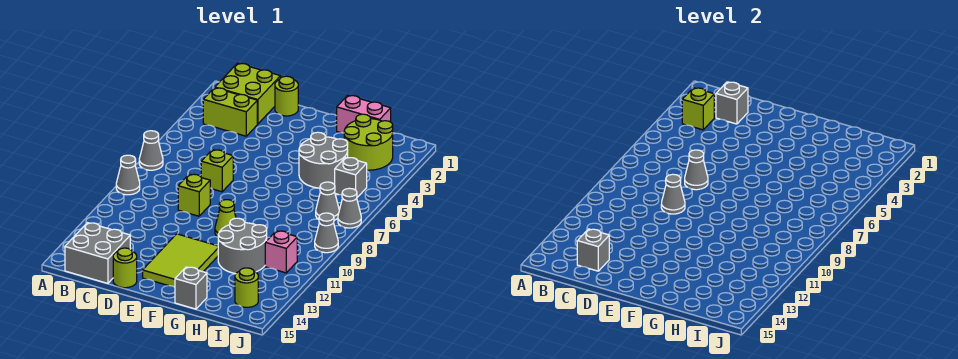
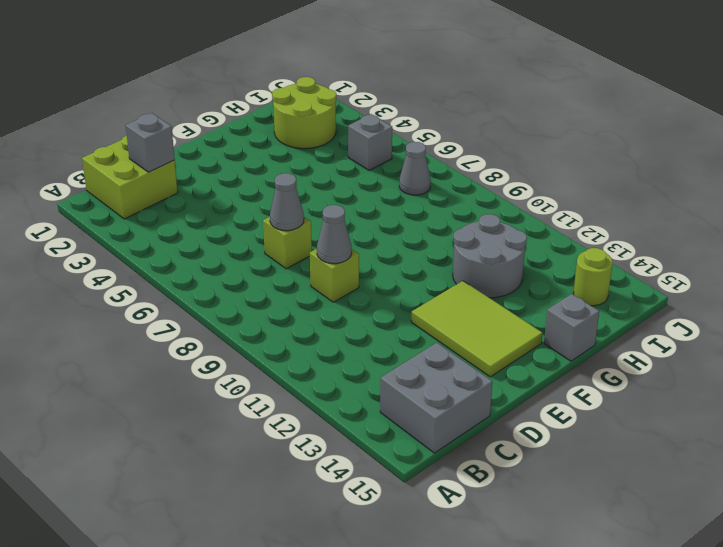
none -> grey cone A7 level 1
none -> grey cone A9 level 1
none -> lime brick B3:C3 level 1

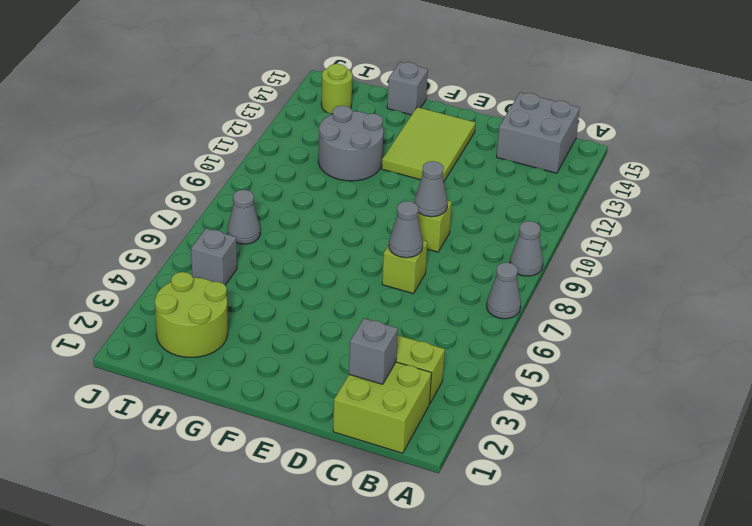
none -> lime round brick D1 level 1
none -> lime round brick D15 level 1
none -> lime cone F10 level 1

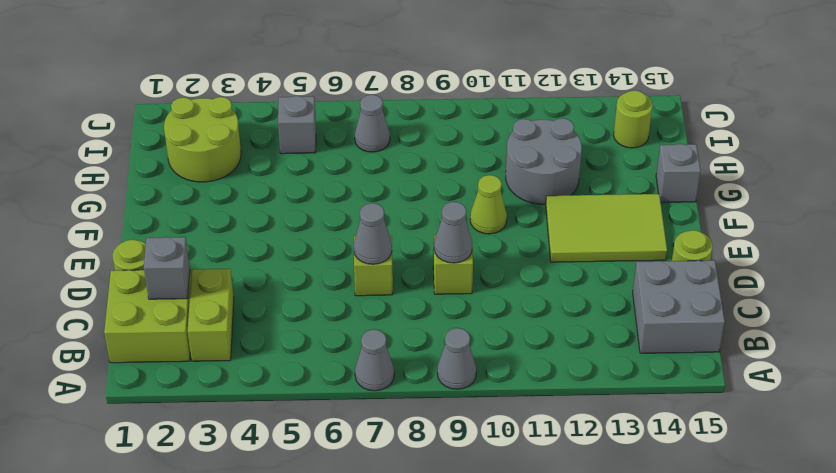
none -> pink brick G1:H1 level 1
none -> grey round brick G4:H5 level 1
none -> pink brick I11 level 1

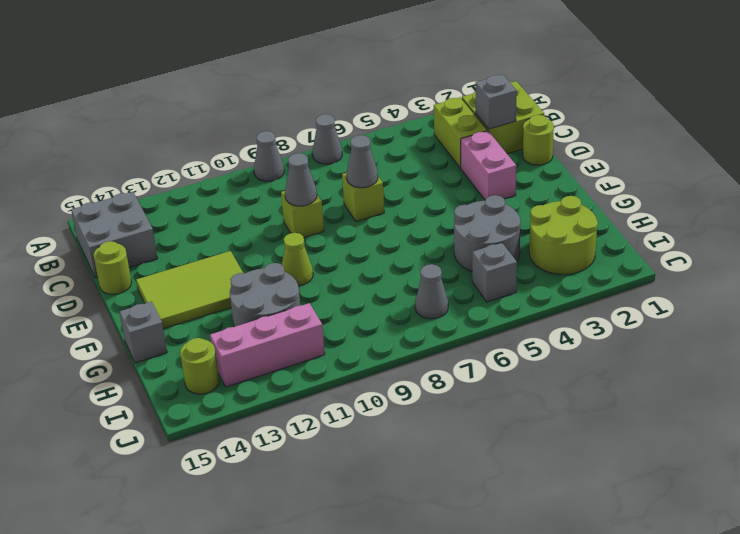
pink brick D3:E3 level 1 -> pink brick G1:H1 level 1
pink brick I11:I13 level 1 -> pink brick I11 level 1
none -> grey cone J7 level 1
none -> grey cone J9 level 1
none -> lime brick B3 level 2

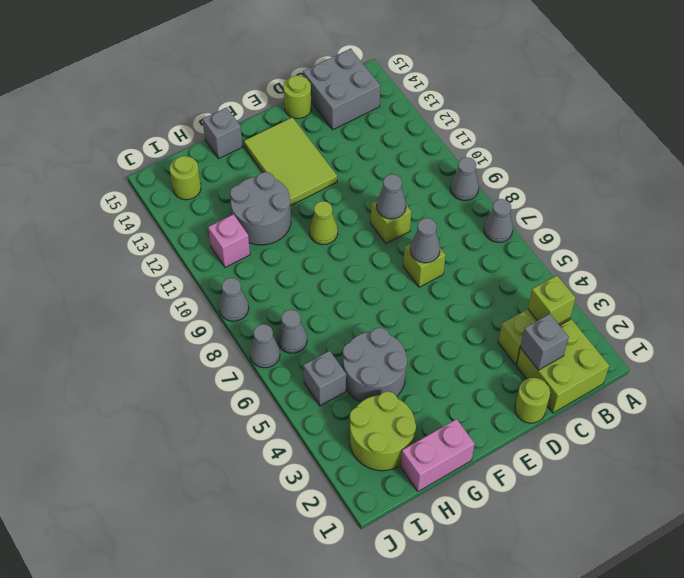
none -> grey brick C14 level 2

